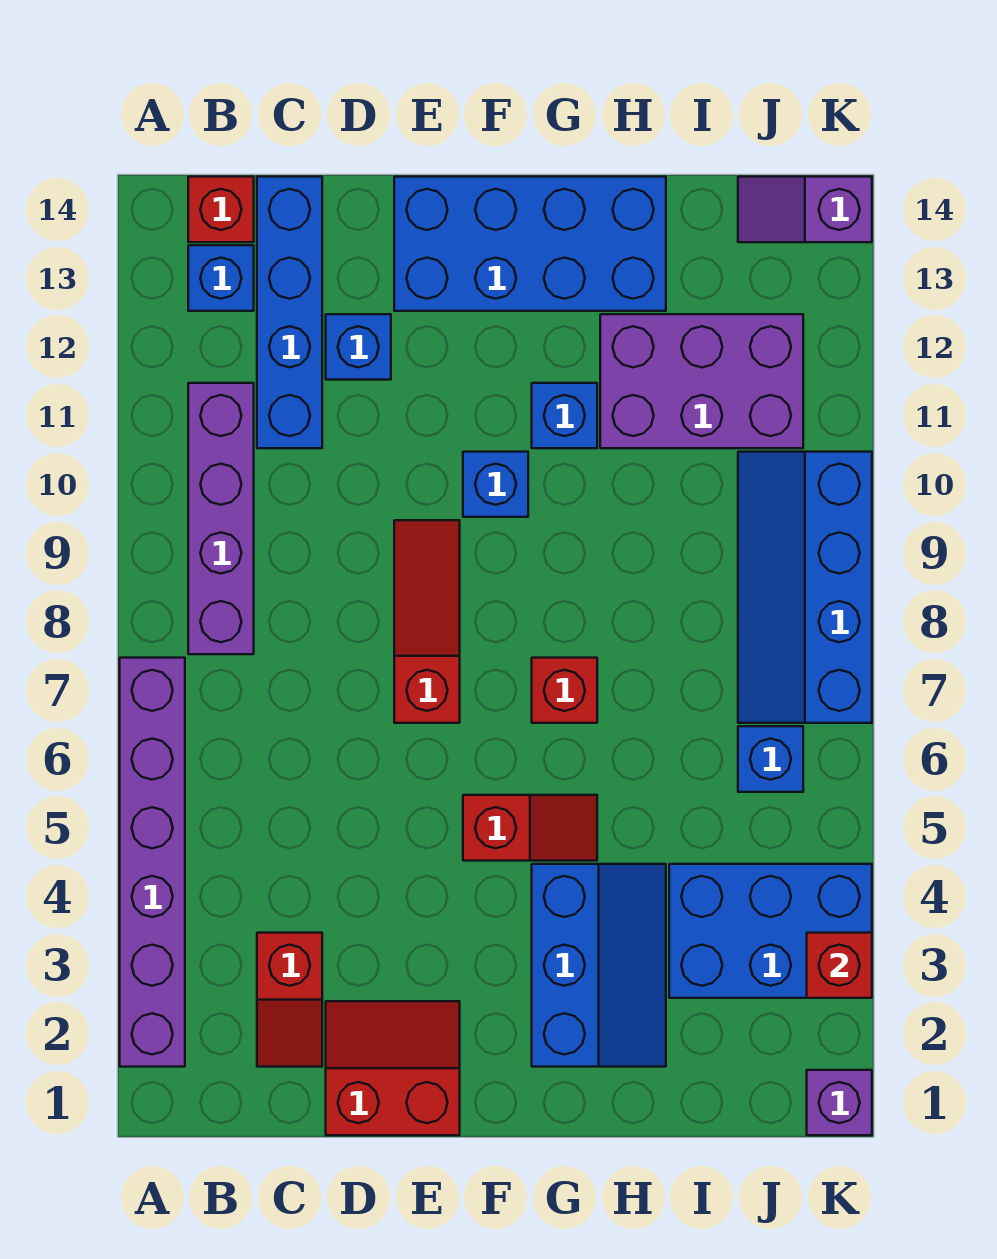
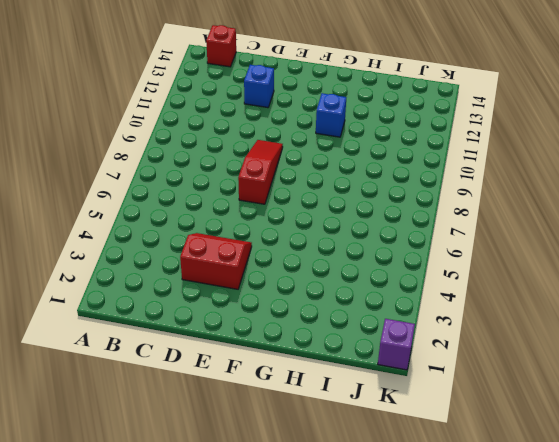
red slope D3:E4 level 1 top 3 -> red slope D1:E2 level 1 top 1
none -> purple brick A2:A7 level 1
none -> purple brick B8:B11 level 1
none -> blue brick B13 level 1

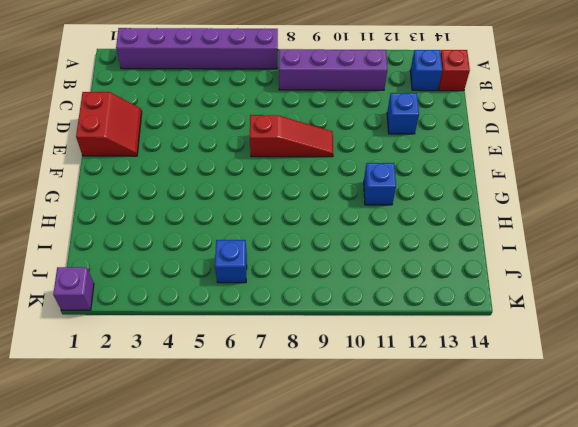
none -> red slope C2:C3 level 1 top 3
none -> blue brick C11:C14 level 1
none -> blue brick E13:H14 level 1

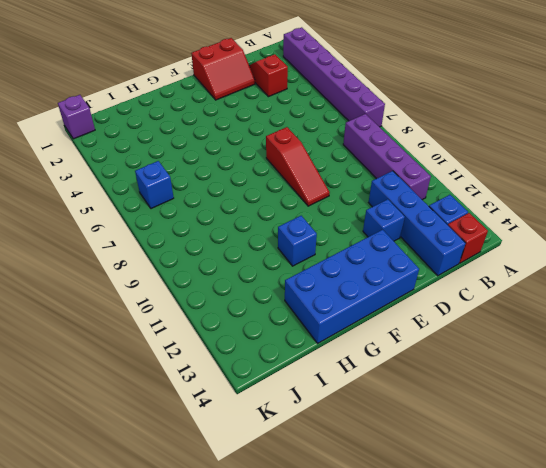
none -> red slope F5:G5 level 1 top F
none -> blue brick F10 level 1
none -> blue slope G2:H4 level 1 top G

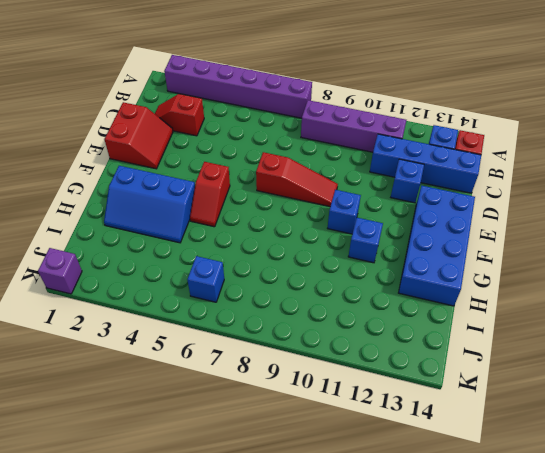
none -> red brick G7 level 1
none -> purple brick H11:J12 level 1
none -> blue brick I3:K4 level 1

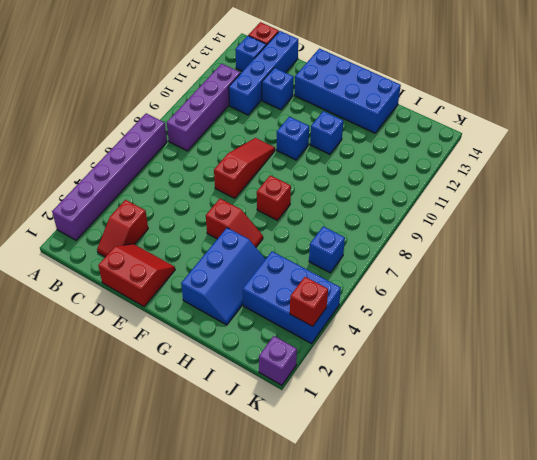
none -> purple brick H11:J12 level 1
none -> blue slope J7:K10 level 1 top K
none -> purple slope J14:K14 level 1 top K

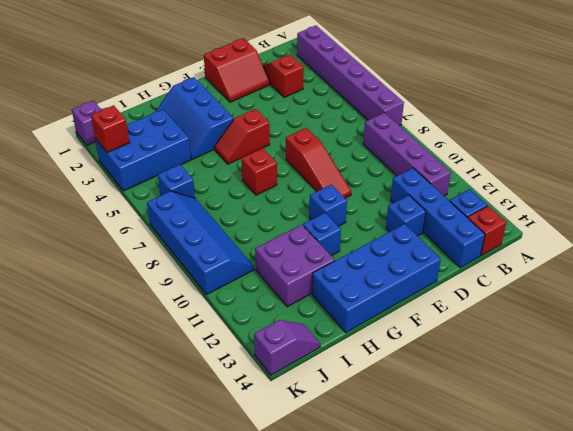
purple brick H11:I12 level 1 -> purple brick H11:J12 level 1

